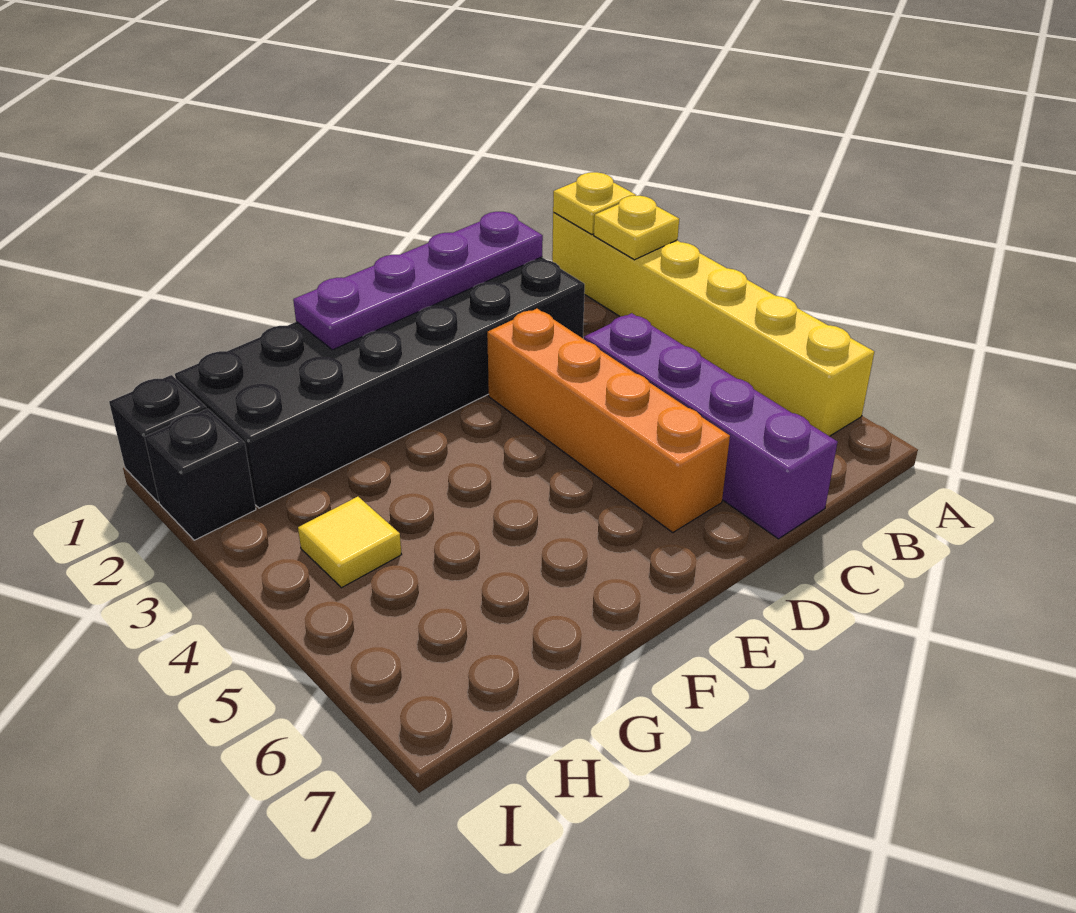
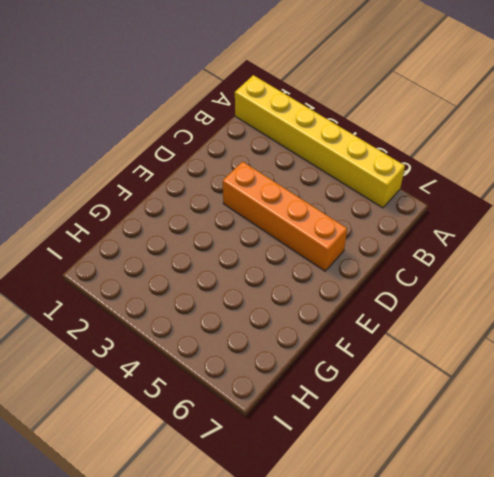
none -> black brick C1:H2 level 1
none -> purple brick C4:C7 level 1

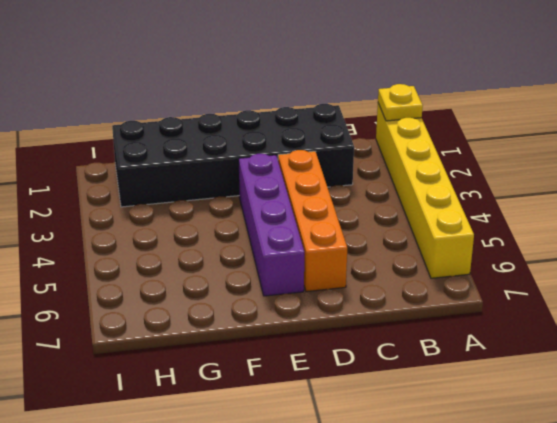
purple brick E3:E6 level 1 -> purple brick C4:C7 level 1
none -> yellow tile H4 level 1
none -> black brick I1 level 1

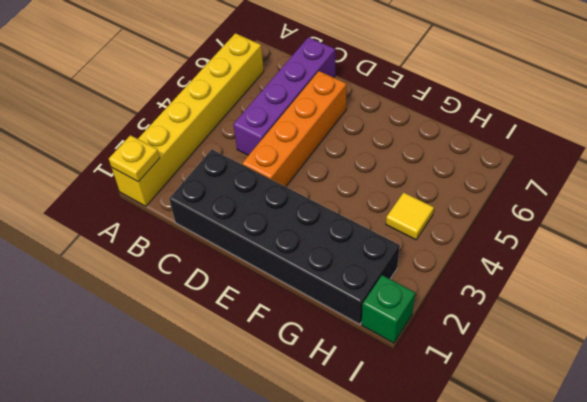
green brick I1 level 1 -> black brick I1 level 1
none -> black brick I2 level 1
none -> yellow plate A2 level 2

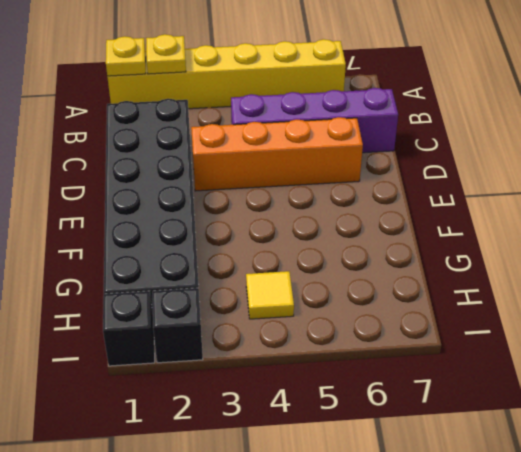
none -> purple plate C1:F1 level 2

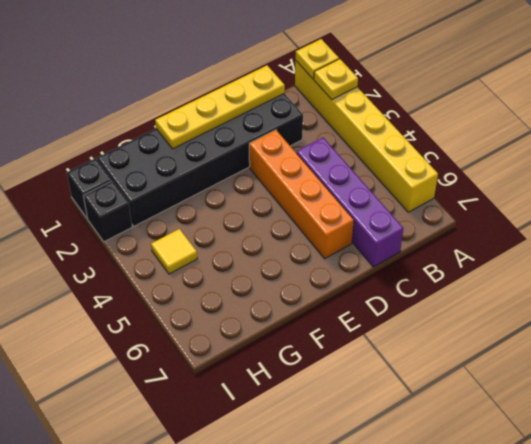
yellow plate C1:F1 level 2 -> purple plate C1:F1 level 2

